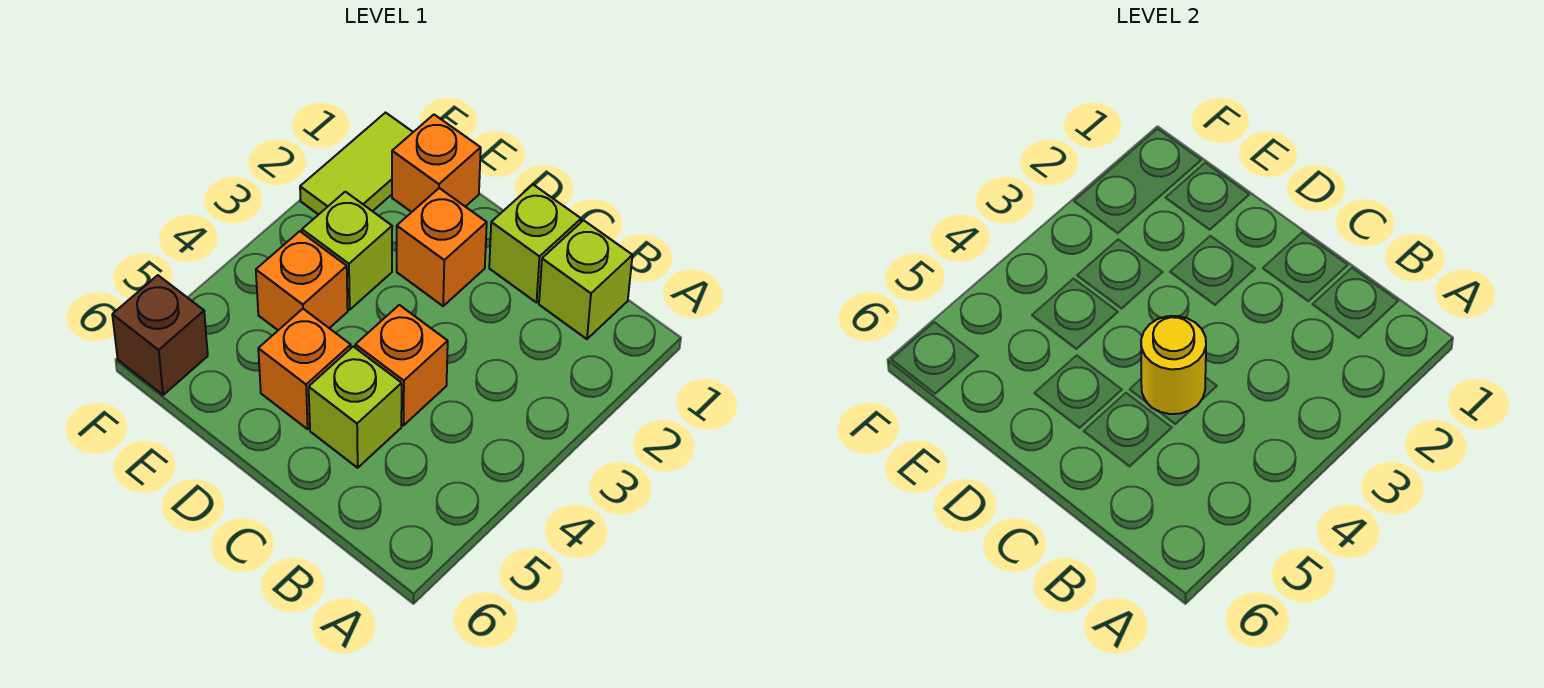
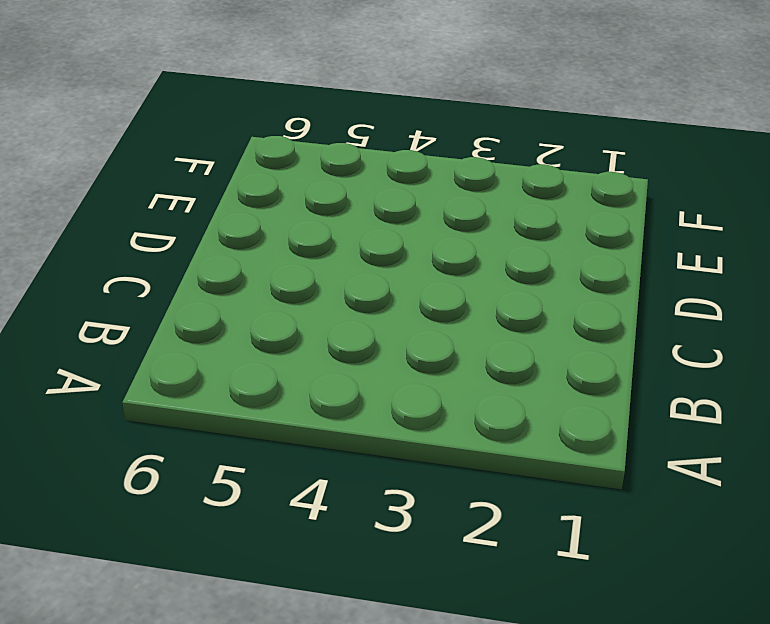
none -> lime brick B1 level 1
none -> lime brick C1 level 1
none -> orange brick C4 level 1

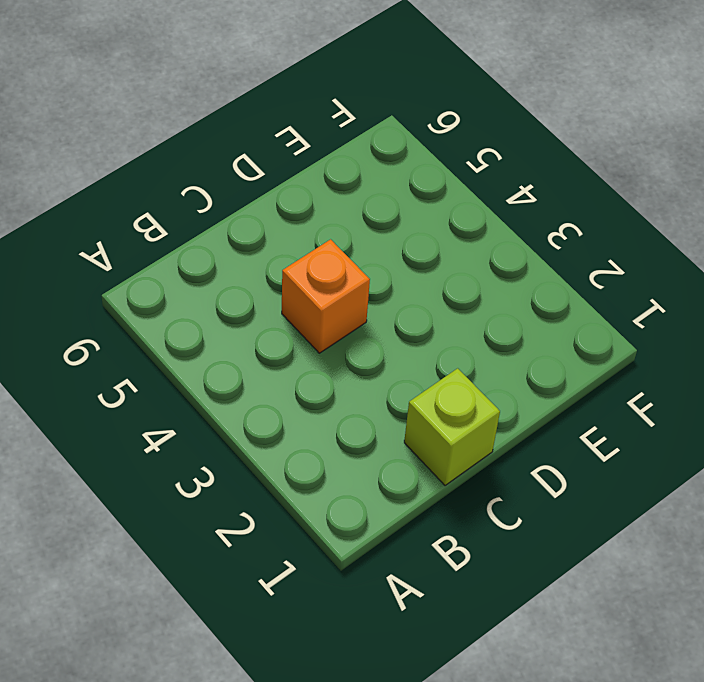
none -> lime brick B1 level 1
none -> lime brick C5 level 1
none -> orange brick D2 level 1

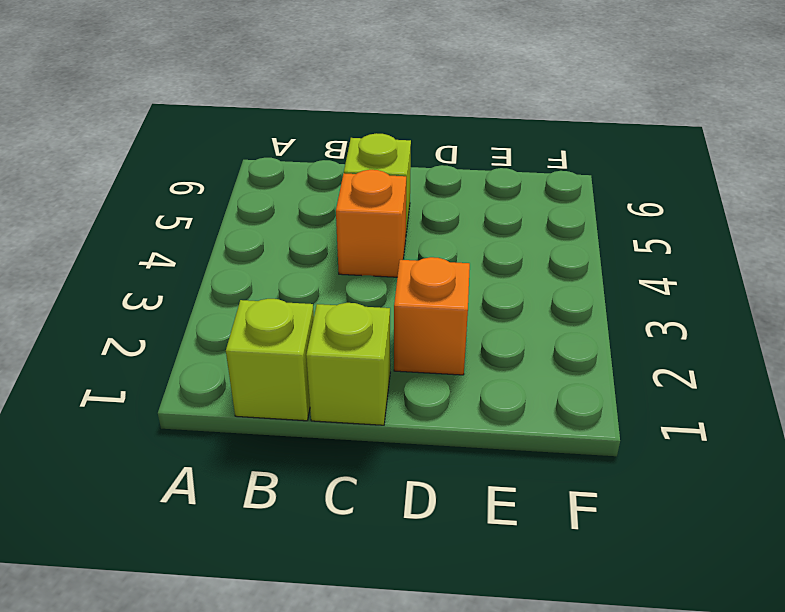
none -> orange brick D5 level 1
none -> orange brick E1 level 1
none -> lime brick E3 level 1

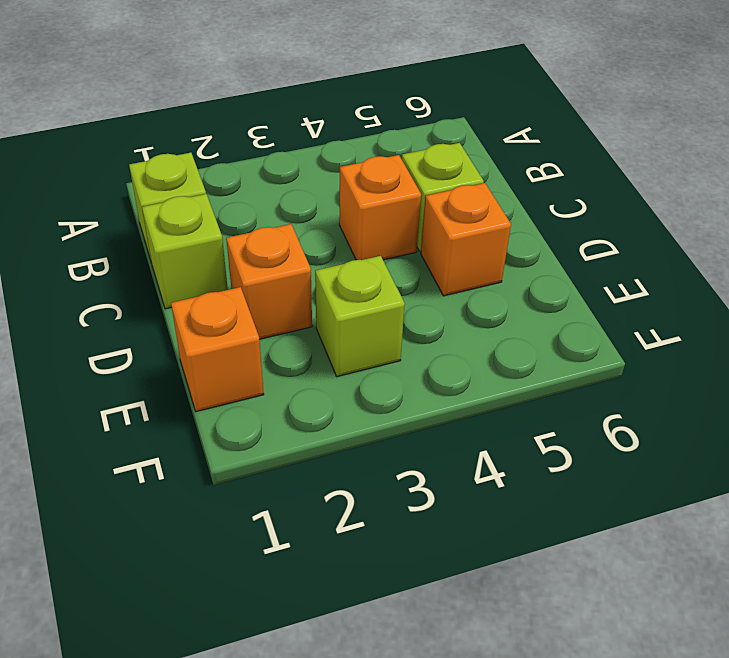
none -> orange brick E4 level 1
none -> lime tile F1:F2 level 1
none -> brown brick F6 level 1

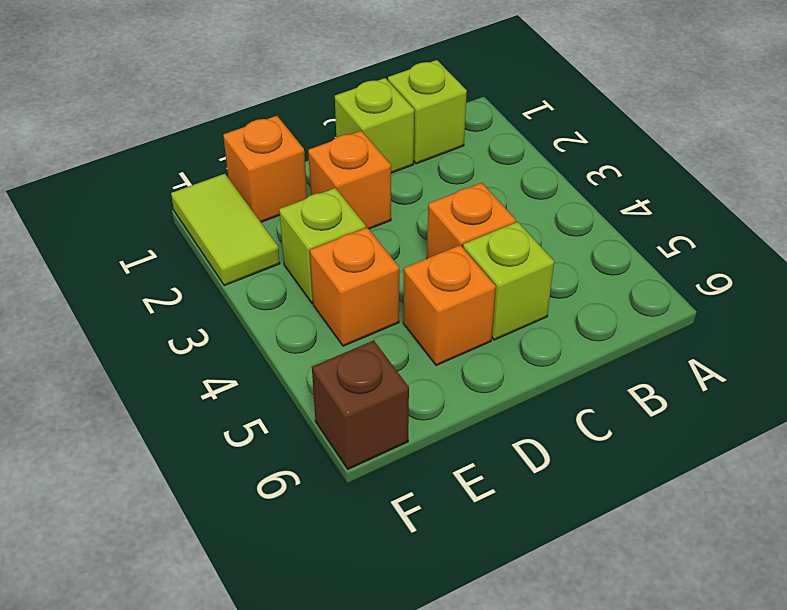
none -> yellow round brick C4 level 2

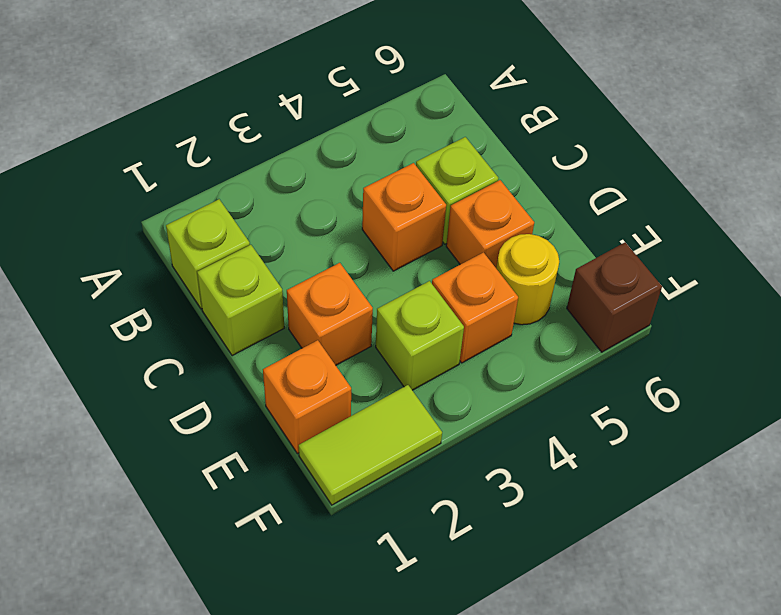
yellow round brick E5 level 1 -> yellow round brick C4 level 2

